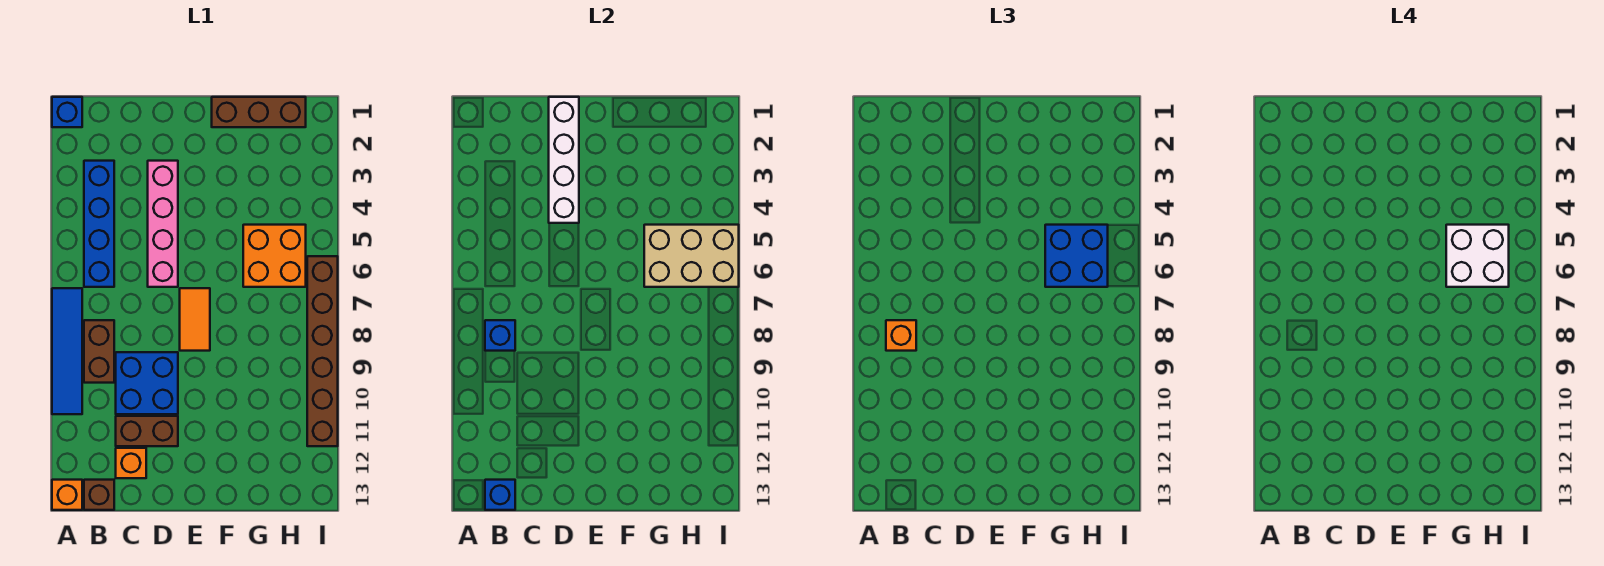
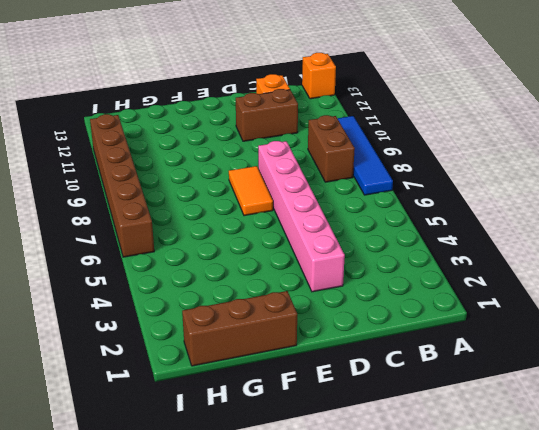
pink brick D3:D8 level 1 -> pink brick D3:D6 level 1
none -> blue brick A1 level 1
none -> blue brick B3:B6 level 1
none -> brown brick B13 level 1

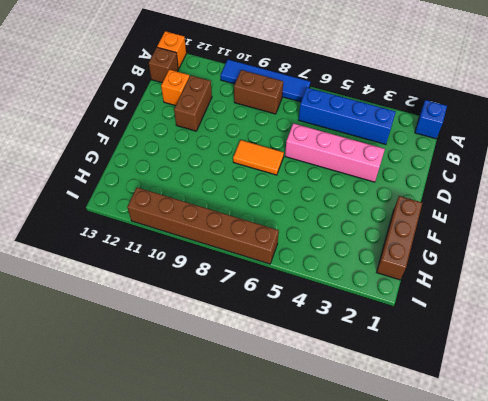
none -> blue brick C9:D10 level 1
none -> orange brick G5:H6 level 1
none -> blue brick B8 level 2

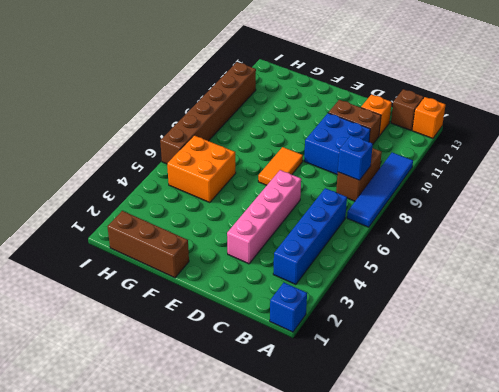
none -> blue brick B13 level 2
none -> white brick D1:D4 level 2
none -> tan brick G5:I6 level 2

